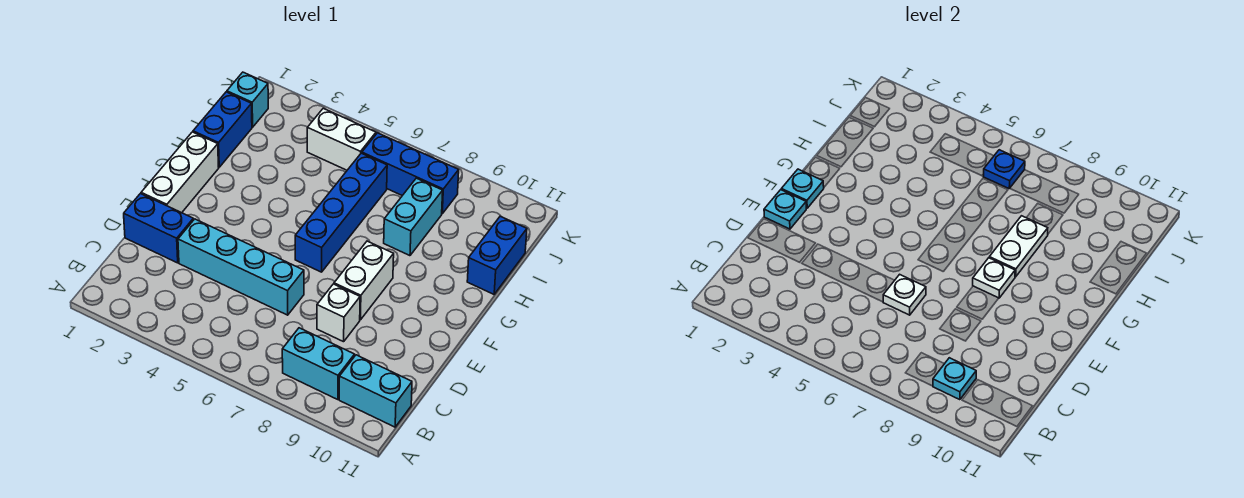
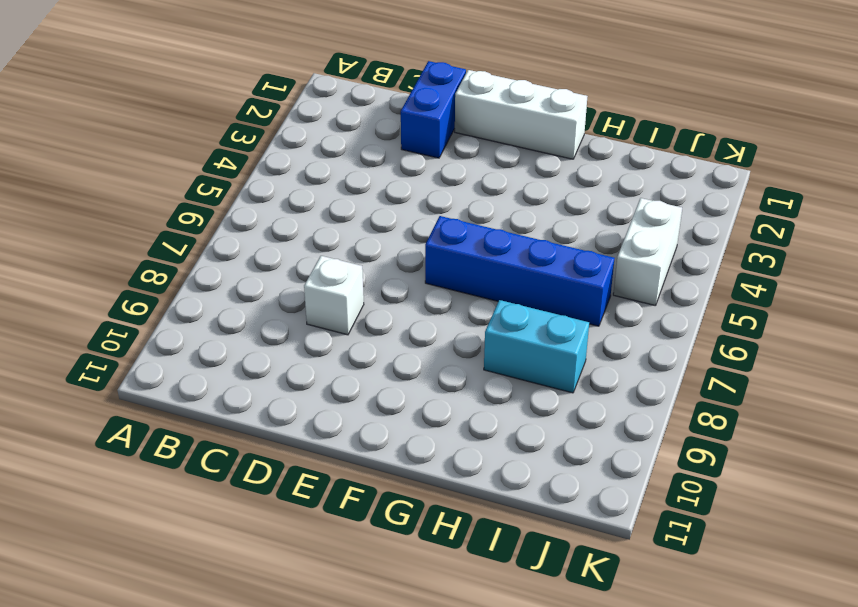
none -> cyan brick B8:B9 level 1
none -> cyan brick B10:B11 level 1
none -> cyan brick D3:D6 level 1

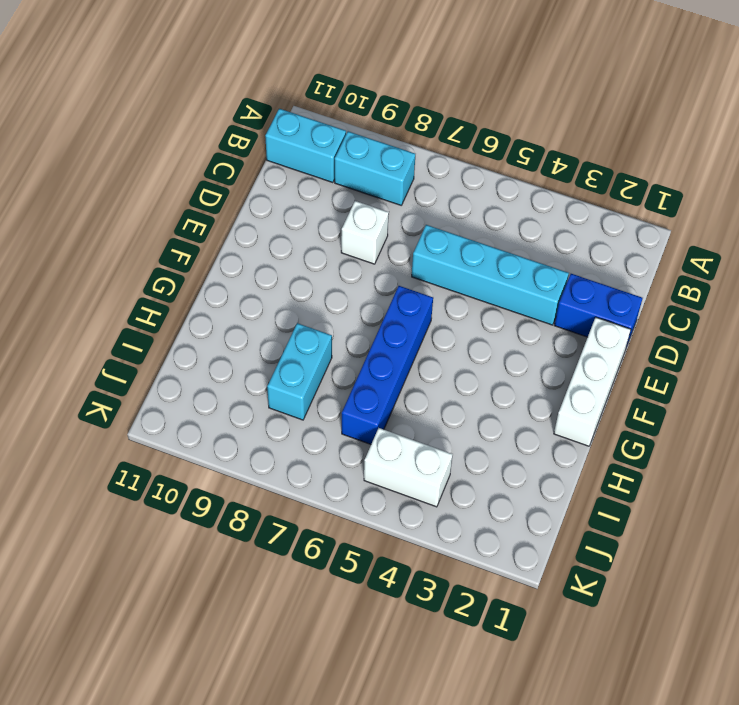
none -> white brick E8:F8 level 1
none -> blue brick H1:I1 level 1
none -> blue brick H11:I11 level 1

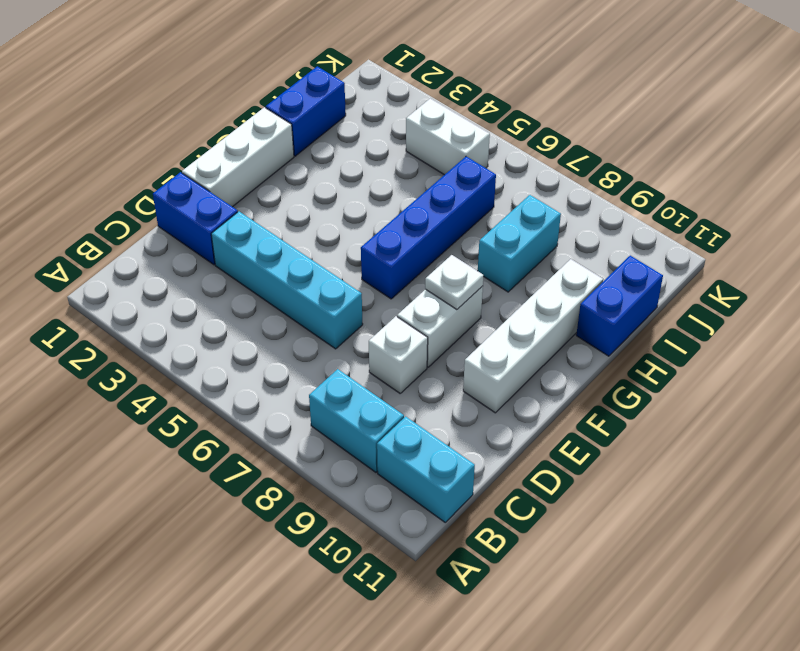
white brick E10:H10 level 1 -> none
none -> cyan brick J1 level 1
none -> blue brick J6:J8 level 1
none -> cyan plate B9 level 2

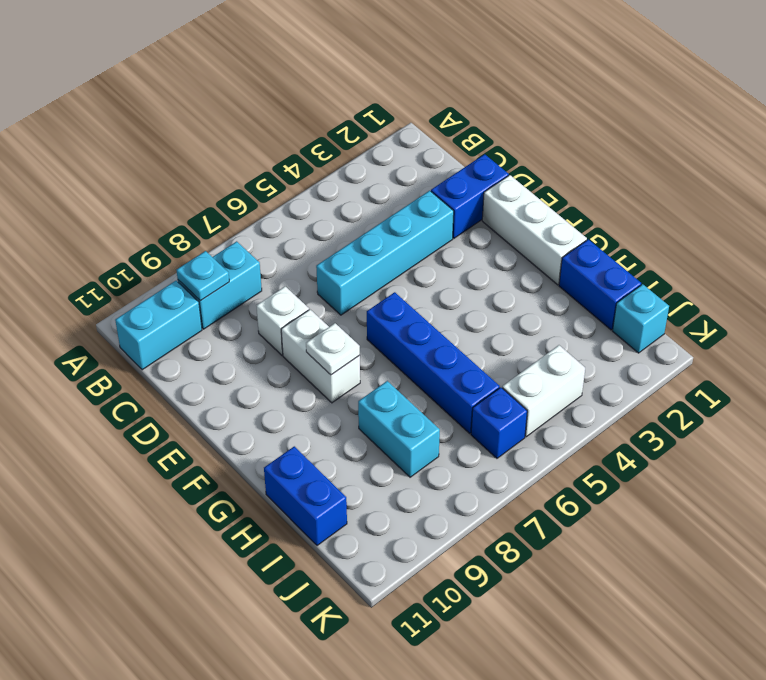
blue brick J6 level 1 -> blue brick J6:J8 level 1
none -> white plate D6 level 2
none -> cyan plate E1 level 2
none -> cyan plate F1 level 2

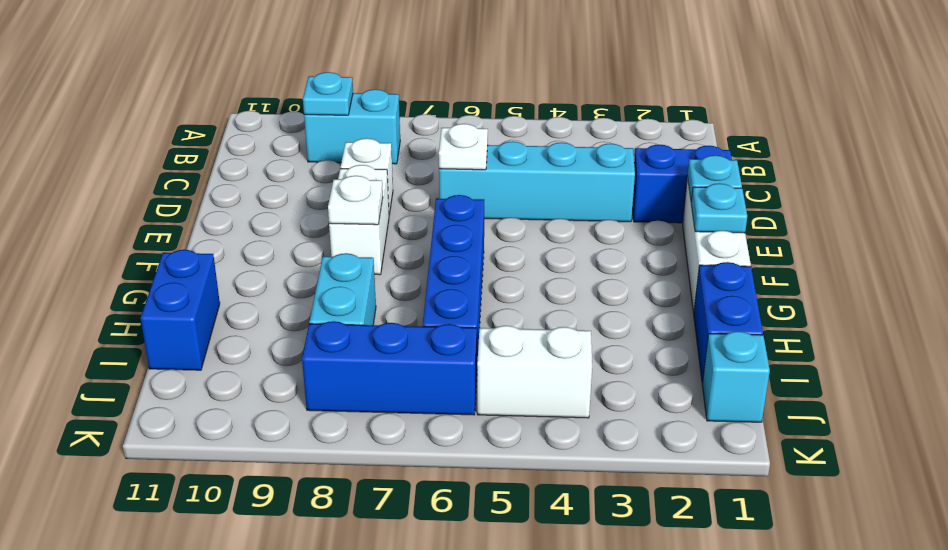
none -> cyan brick B10:B11 level 1
none -> white plate G8:H8 level 2
none -> blue plate J6 level 2

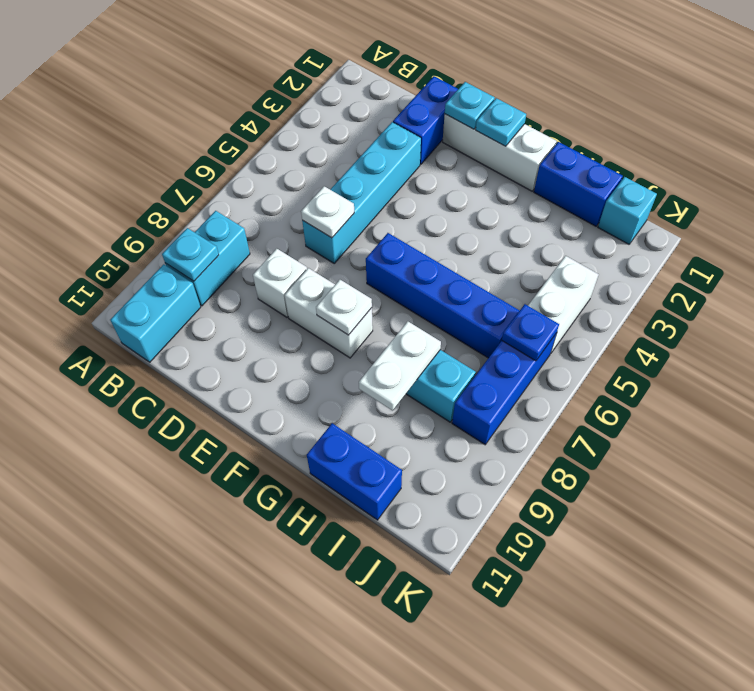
white plate H8:H9 level 2 -> white plate G8:H8 level 2

